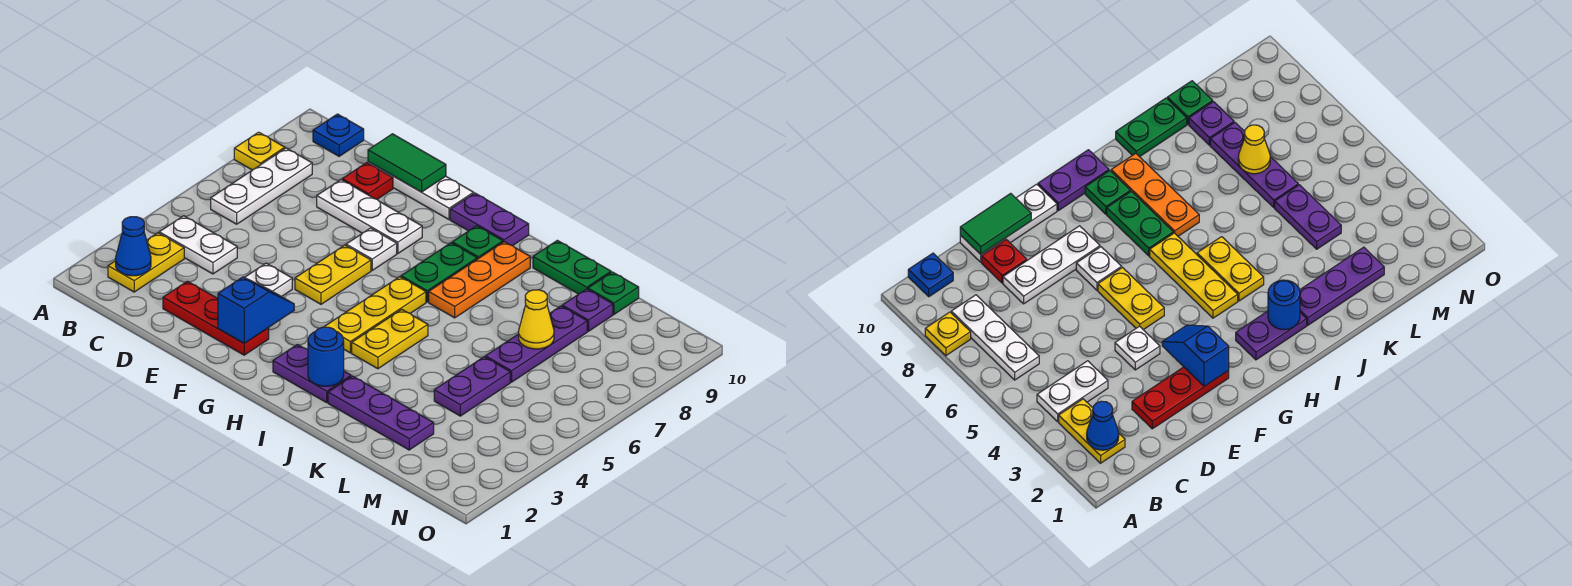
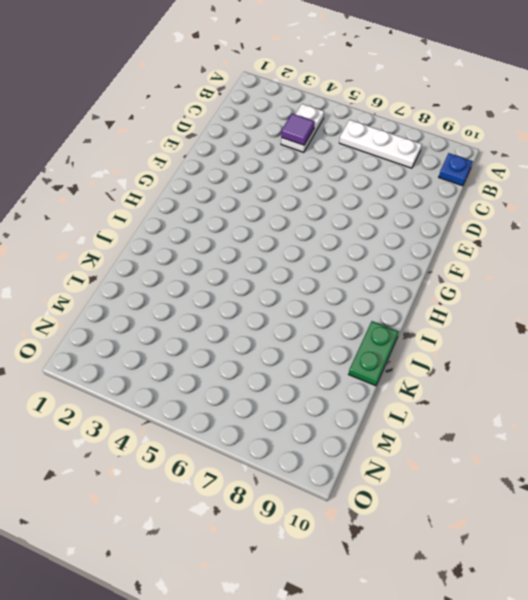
purple tile C4 level 2 -> none
none -> yellow plate A8 level 1
none -> yellow plate B2:B3 level 1
none -> red plate D2:F2 level 1
none -> white plate D8:F8 level 1

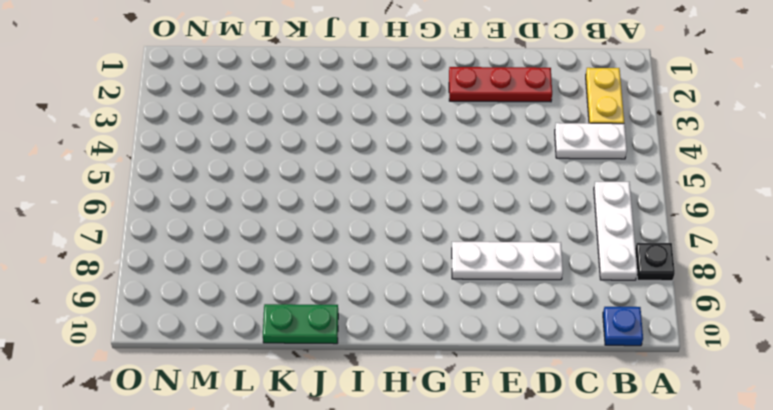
black plate A8 level 1 -> yellow plate A8 level 1
none -> red plate D9 level 1
none -> white plate D10:F10 level 1
none -> white plate E4 level 1
none -> yellow plate F5:F6 level 1

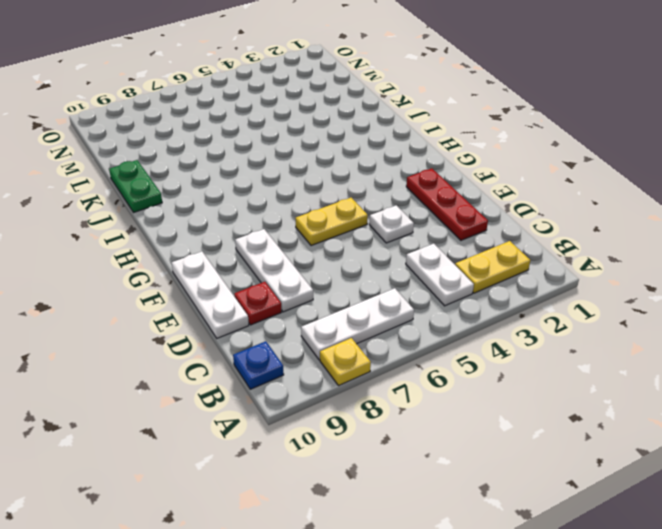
none -> white plate F7 level 1
none -> purple plate G10:H10 level 1
none -> purple plate H2:I2 level 1
none -> yellow plate H4:H6 level 1

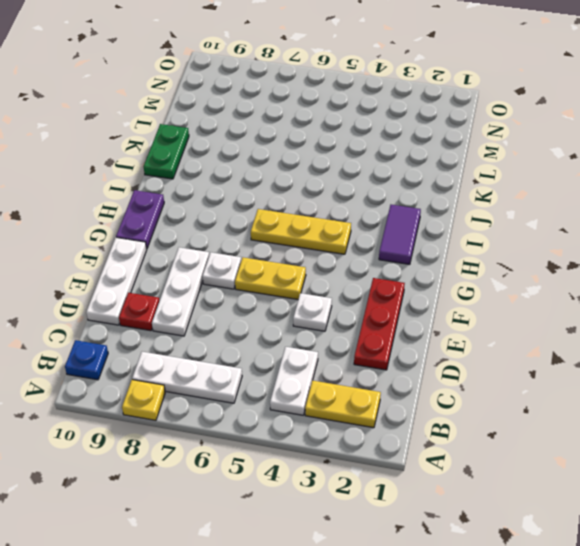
purple tile H2:I2 level 1 -> purple plate H2:I2 level 1
none -> green plate H7:H8 level 1
none -> green plate H9 level 1
none -> yellow plate I4:I5 level 1
none -> orange plate I7:I9 level 1

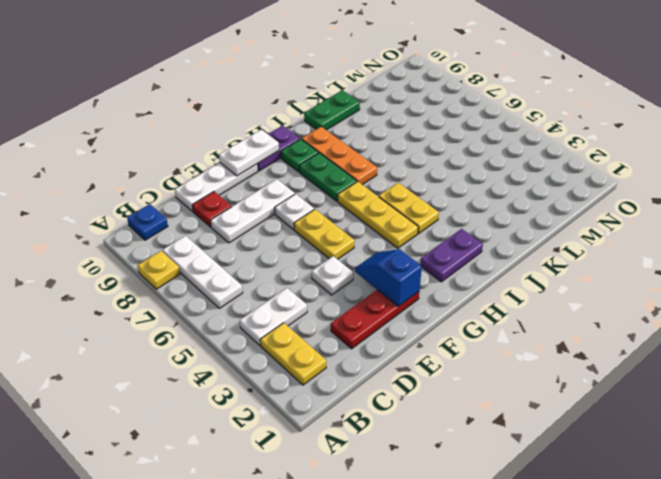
white plate F10:G10 level 2 -> none
none -> purple plate J2:L2 level 1
none -> purple plate L4:L5 level 1
none -> purple plate L6:L8 level 1
none -> purple plate L9 level 1

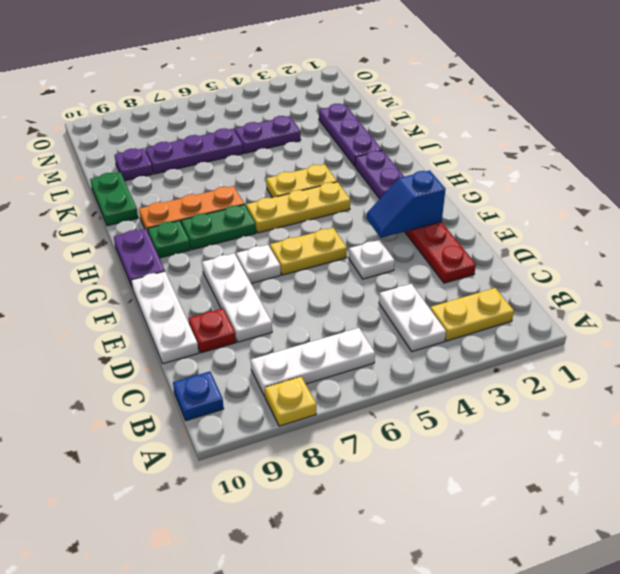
none -> green plate L10 level 1
none -> blue cone B2 level 2
none -> green tile D10:E10 level 2
none -> blue round brick I2 level 2

